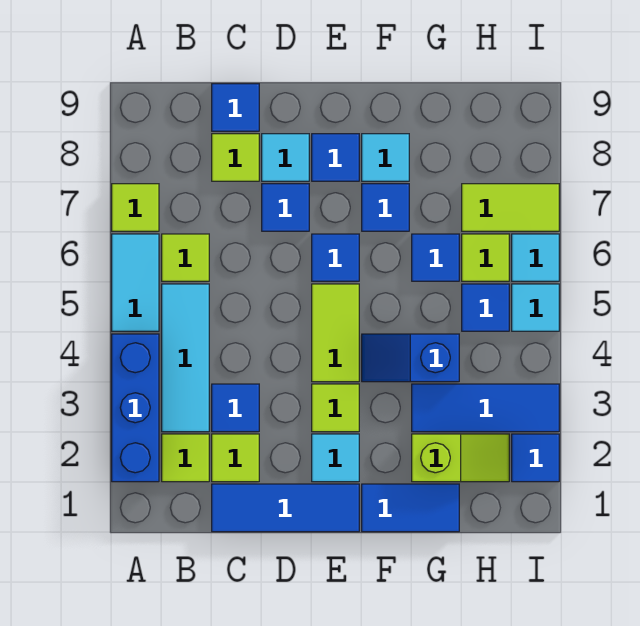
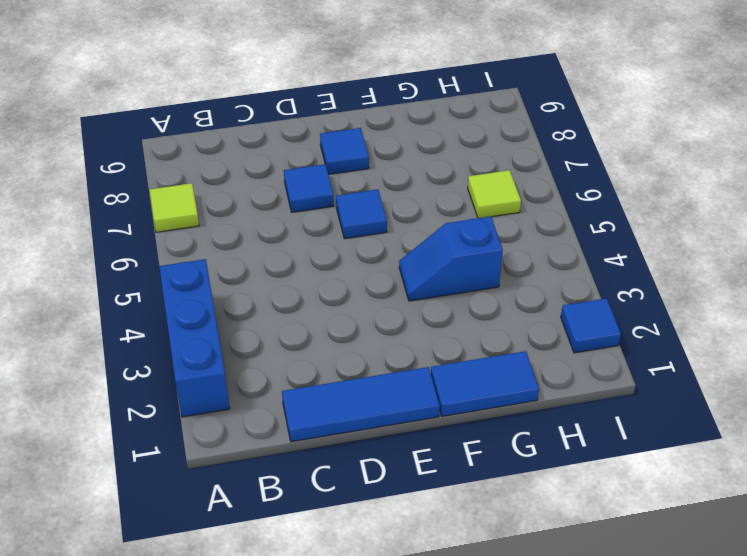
none -> cyan tile A5:A6 level 1
none -> lime tile B2 level 1
none -> cyan tile B3:B5 level 1
none -> lime tile B6 level 1

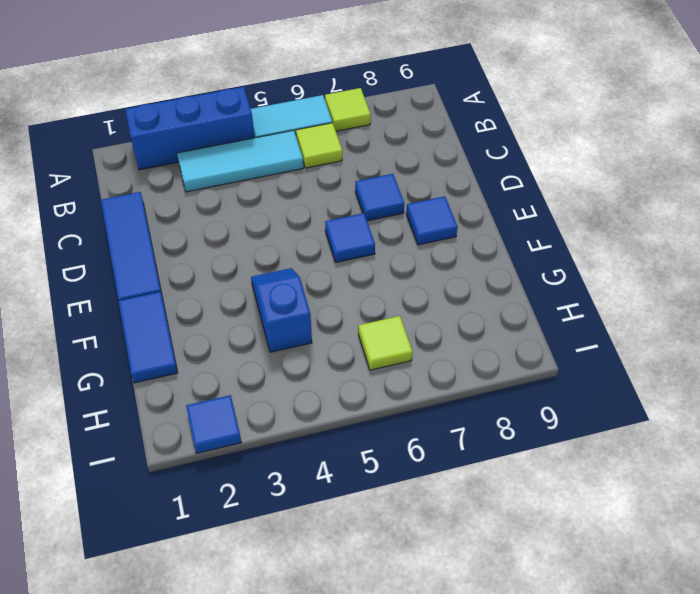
none -> lime tile B2 level 1
none -> lime tile C2 level 1
none -> blue tile C3 level 1
none -> lime tile C8 level 1

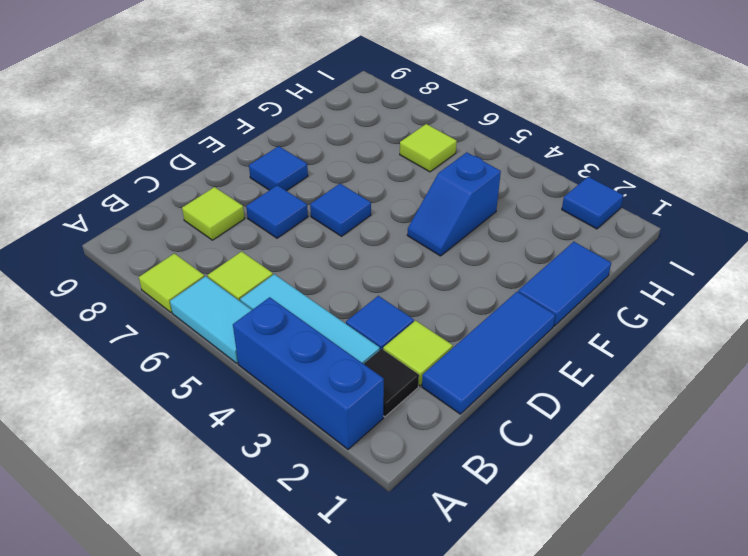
black tile B2 level 1 -> lime tile B2 level 1
none -> blue tile C9 level 1
none -> cyan tile D8 level 1
none -> cyan tile E2 level 1
none -> lime tile E3 level 1

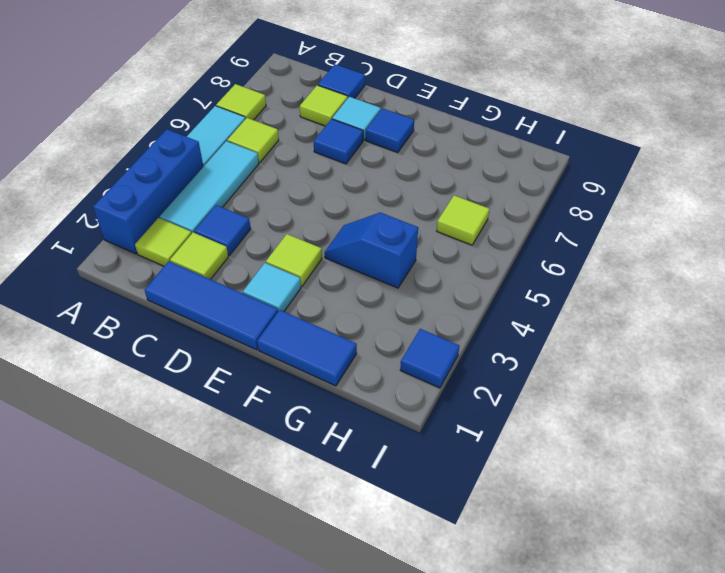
none -> lime tile E4:E5 level 1
none -> blue tile E6 level 1
none -> blue tile F7 level 1
none -> cyan tile F8 level 1

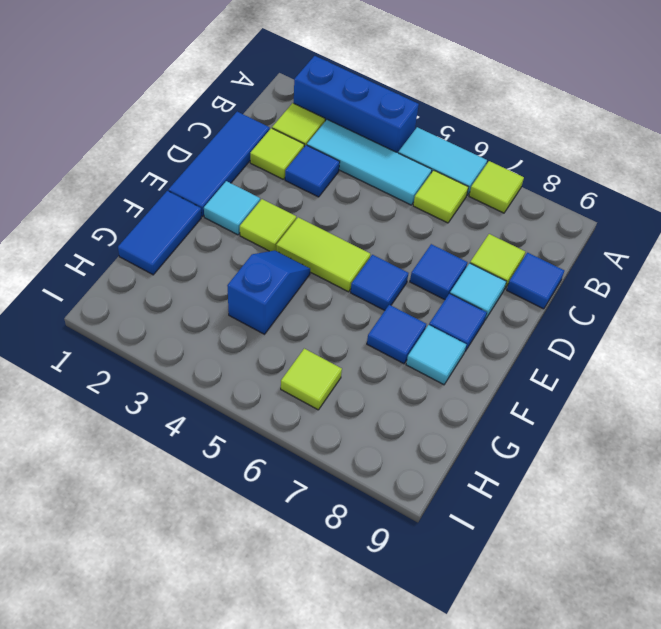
none -> lime slope G2:H2 level 1 top G
none -> blue tile G3:I3 level 1
none -> blue tile G6 level 1
none -> blue tile H5 level 1

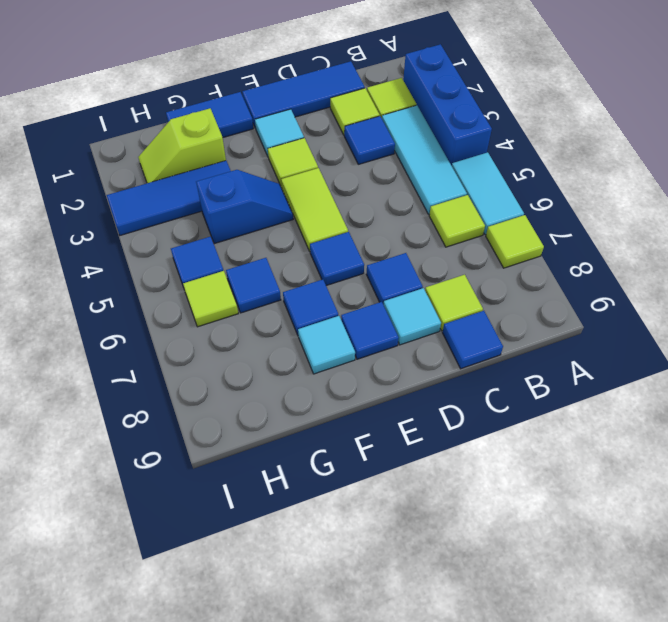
none -> lime tile H7:I7 level 1
none -> blue tile I2 level 1
none -> cyan tile I5 level 1
none -> cyan tile I6 level 1

